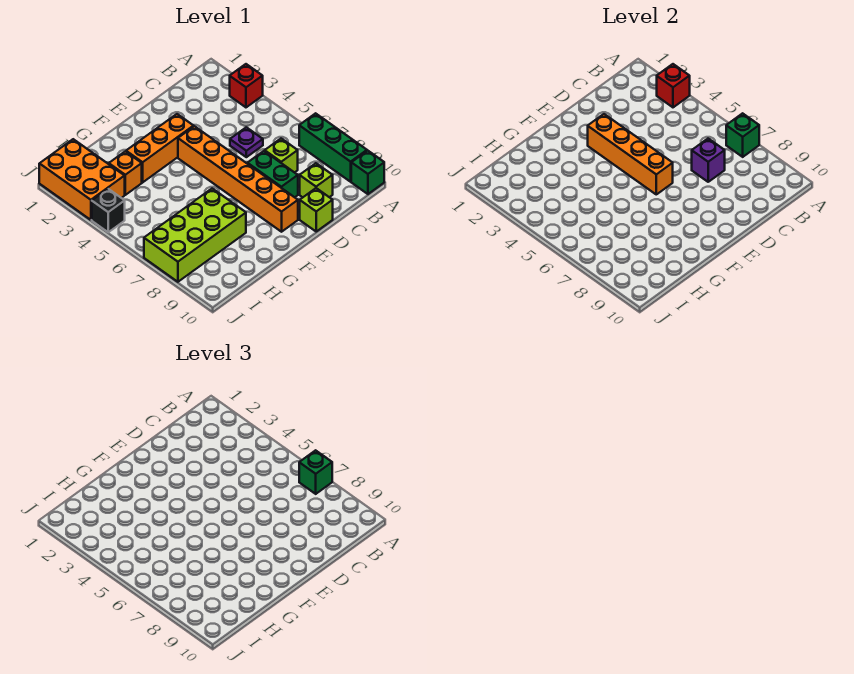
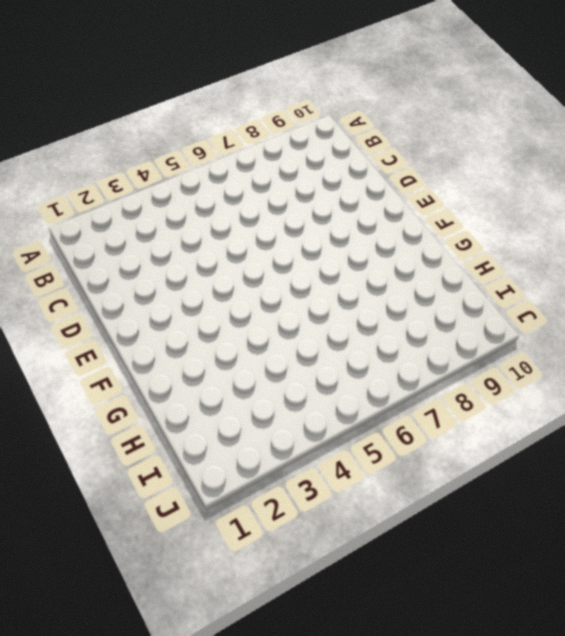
none -> red brick A3 level 1
none -> green brick A7:A9 level 1
none -> green brick A10 level 1

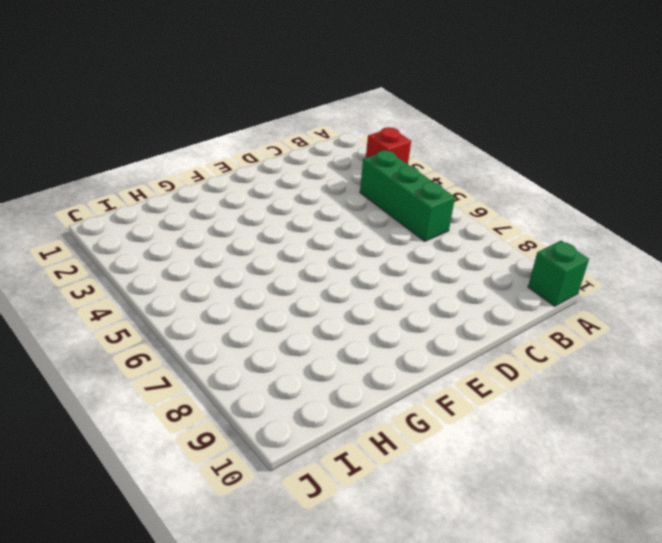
green brick B4:B6 level 1 -> green brick A7:A9 level 1
none -> purple plate C5 level 1
none -> lime brick C7 level 1
none -> lime brick C9 level 1

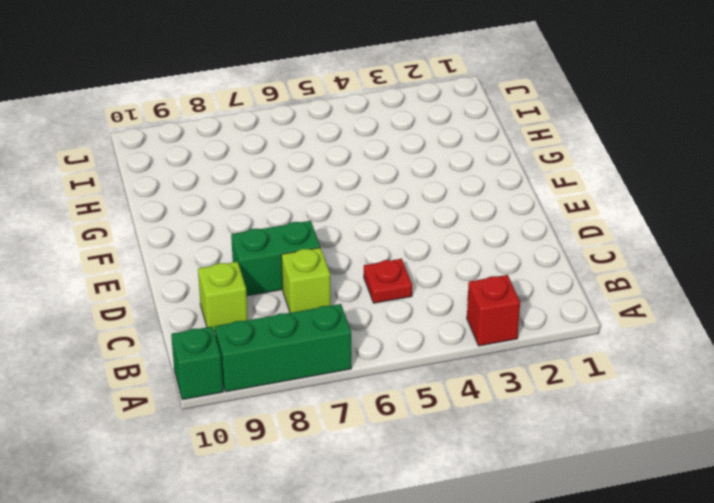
red plate C5 level 1 -> purple plate C5 level 1
none -> lime brick D10 level 1
none -> orange brick E3:G3 level 1
none -> orange brick E4:E9 level 1

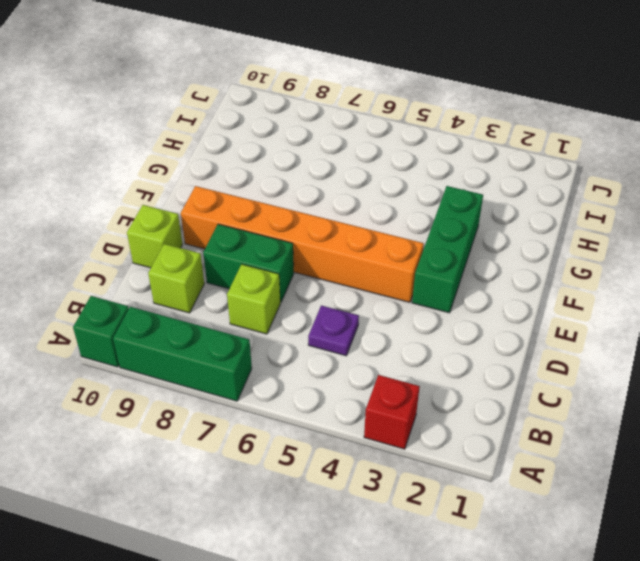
green brick E3:G3 level 1 -> orange brick E3:G3 level 1
none -> lime brick G7:J8 level 1
none -> orange brick H3 level 1
none -> orange brick I1:J3 level 1

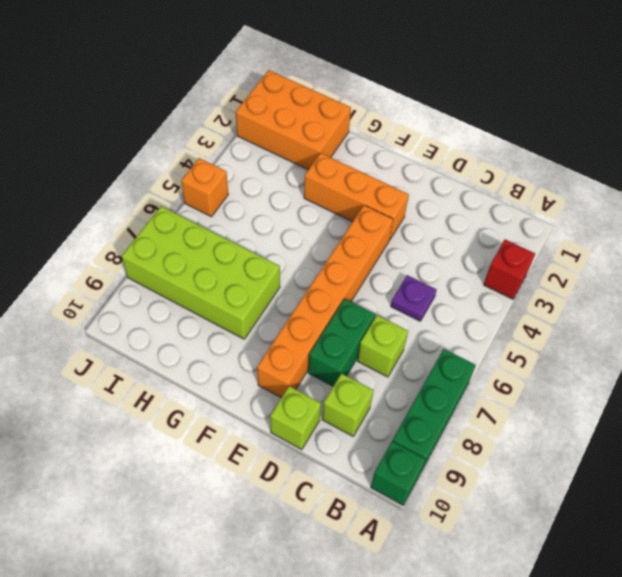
orange brick H1:J2 level 1 -> orange brick I1:J3 level 1
orange brick J5 level 1 -> orange brick H3 level 1
none -> black brick J4 level 1
none -> red brick A3 level 2
none -> green brick A7 level 2

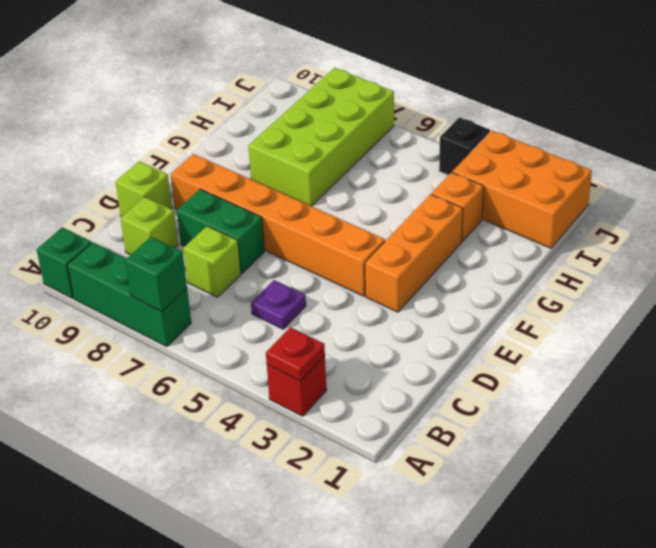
red plate A3 level 2 -> red brick A3 level 2
none -> purple brick C7 level 2
none -> orange brick E3:E6 level 2
none -> green brick A7 level 3

